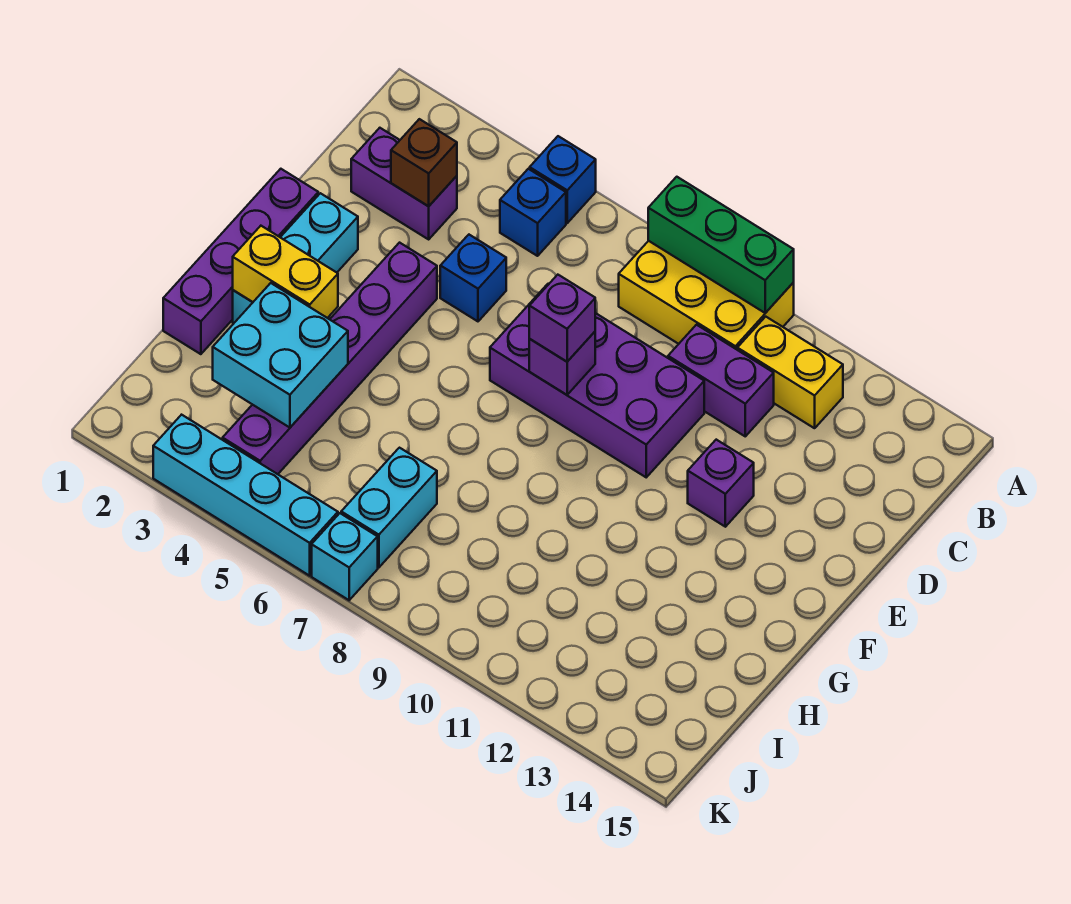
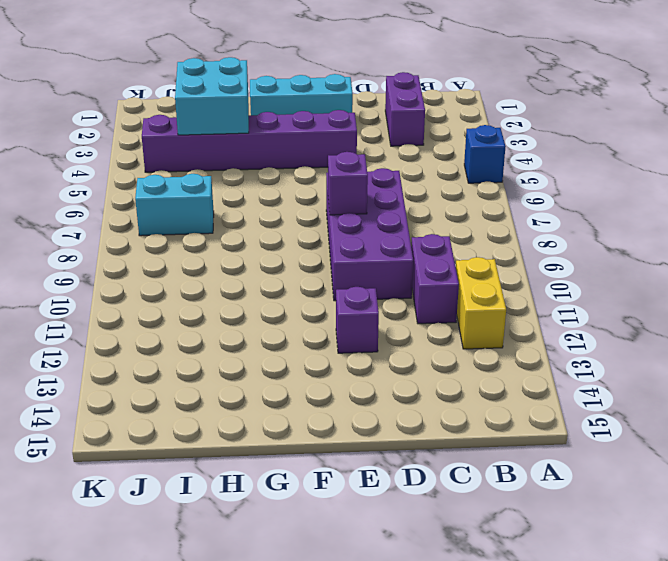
none -> yellow brick A8:B10 level 1
none -> blue brick B5 level 1
none -> blue brick D5 level 1

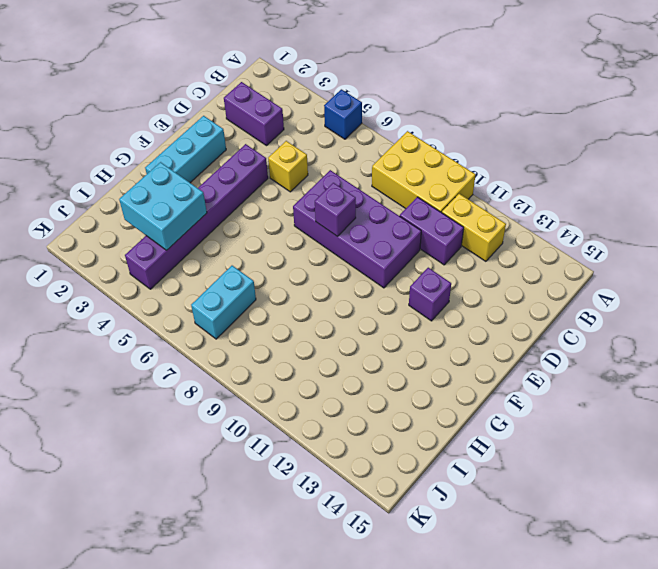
yellow brick D5 level 1 -> blue brick D5 level 1
none -> blue brick B5 level 1
none -> purple brick E1:H1 level 1
none -> cyan brick K3:K6 level 1

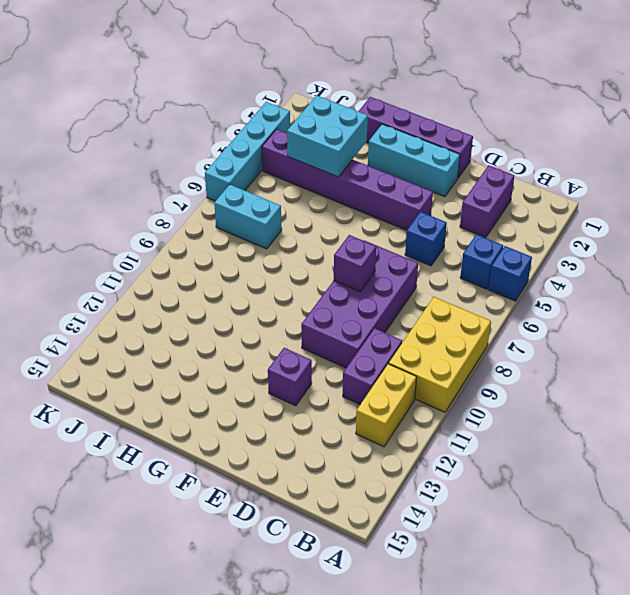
none -> cyan brick K7 level 1
none -> green brick A8:A10 level 2
none -> brown brick C3 level 2

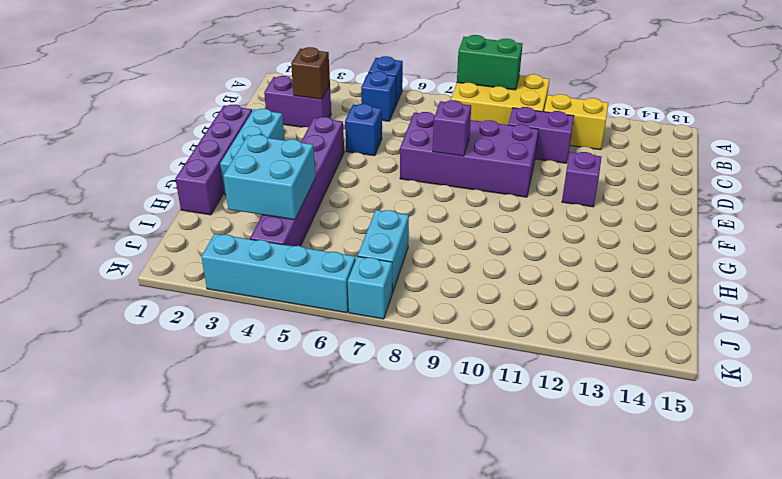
green brick A8:A9 level 2 -> green brick A8:A10 level 2
none -> yellow brick G2:G3 level 2
none -> purple brick E8 level 3

